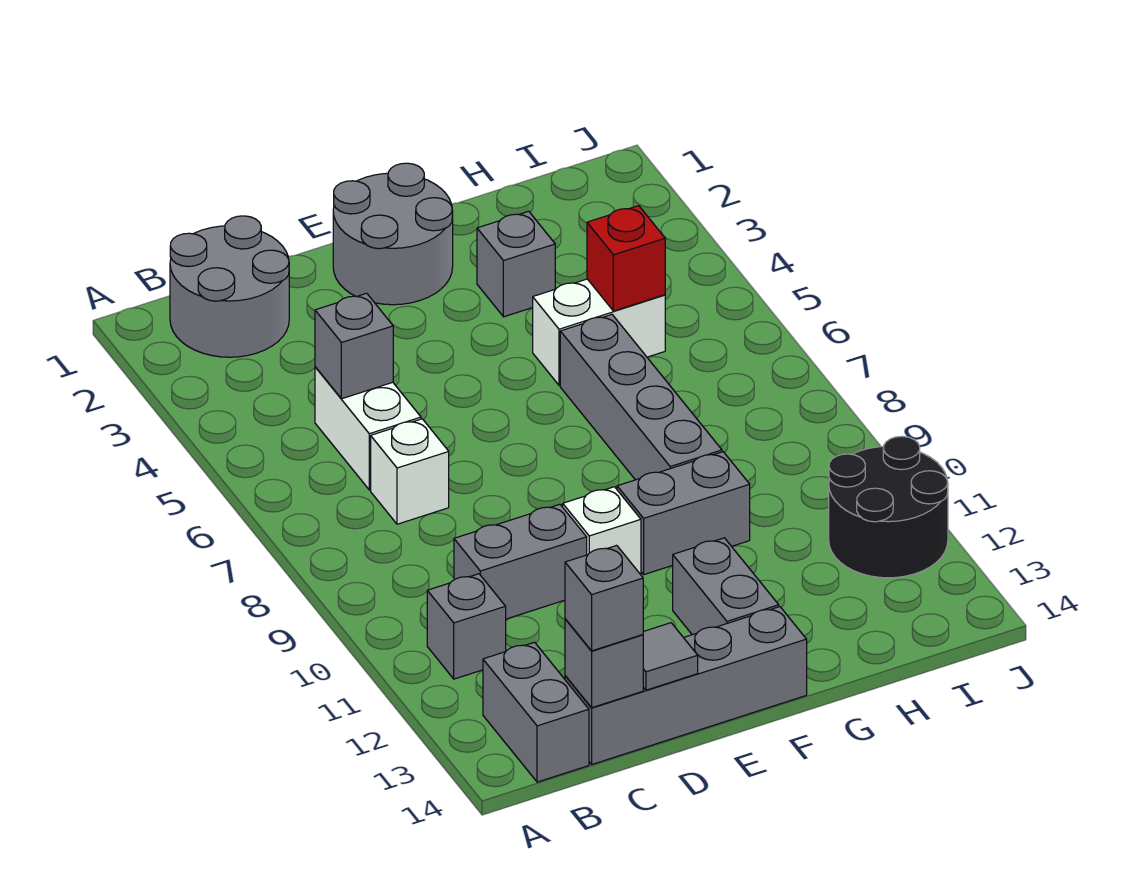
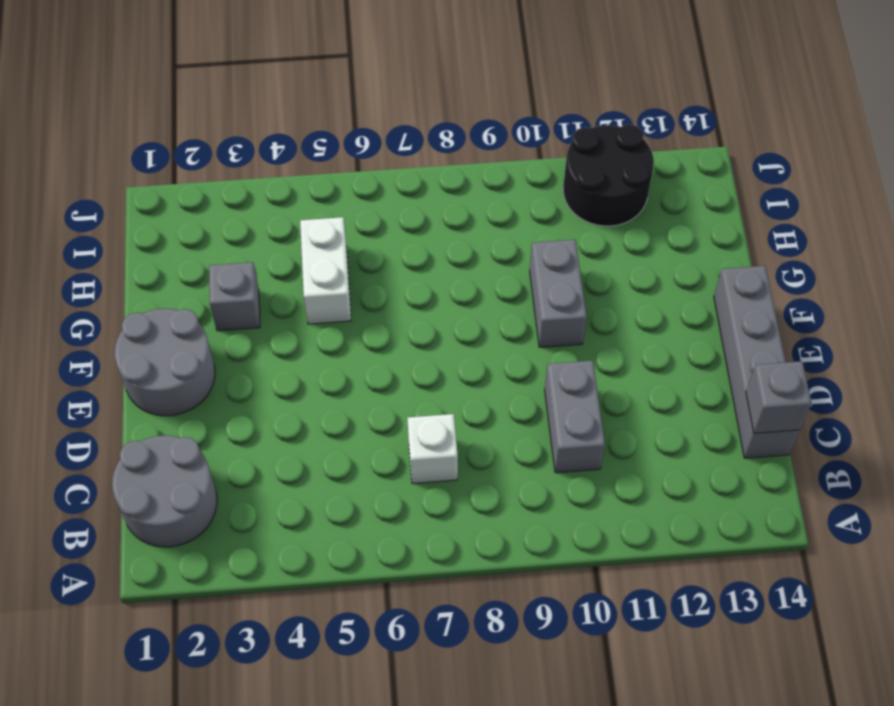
none -> grey brick B11 level 1
none -> grey brick B13:B14 level 1
none -> white brick C5:C6 level 1

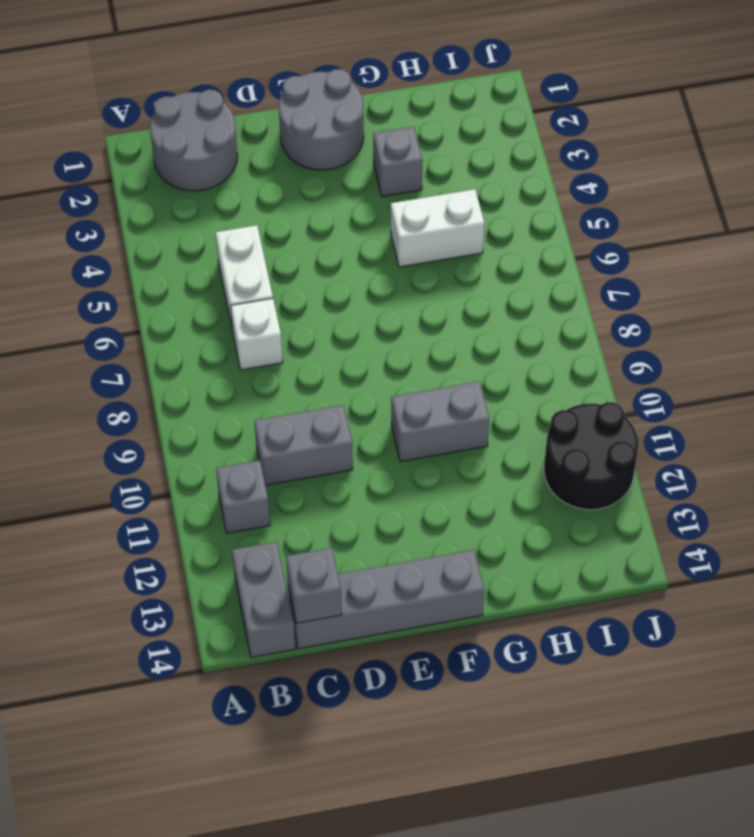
none -> white brick E10 level 1
none -> grey brick F12:F13 level 1
none -> grey brick G6:G9 level 1

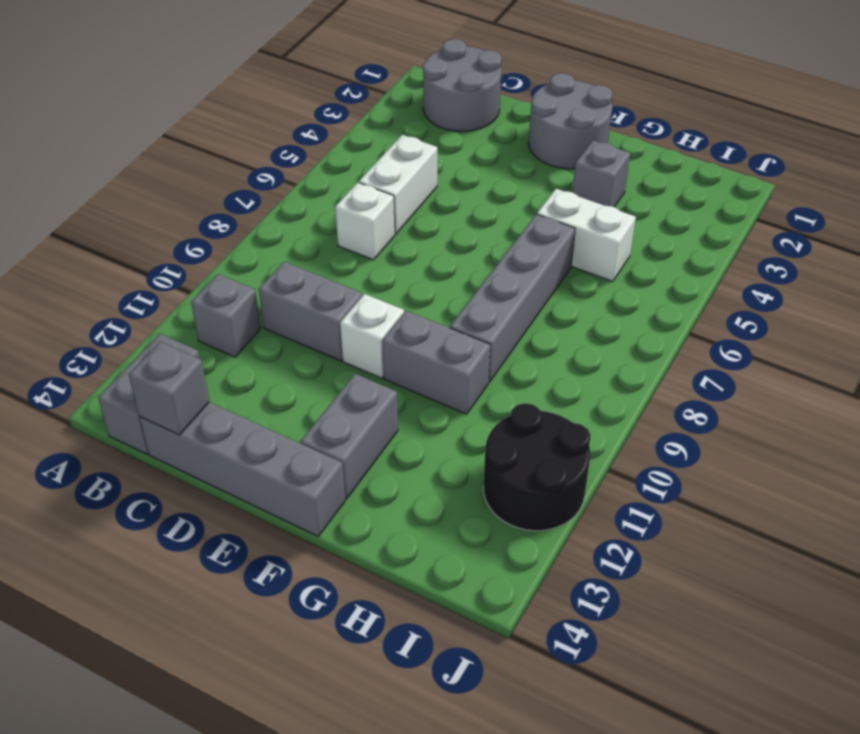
none -> grey brick C5 level 2
none -> grey tile D14 level 2
none -> red brick H5 level 2

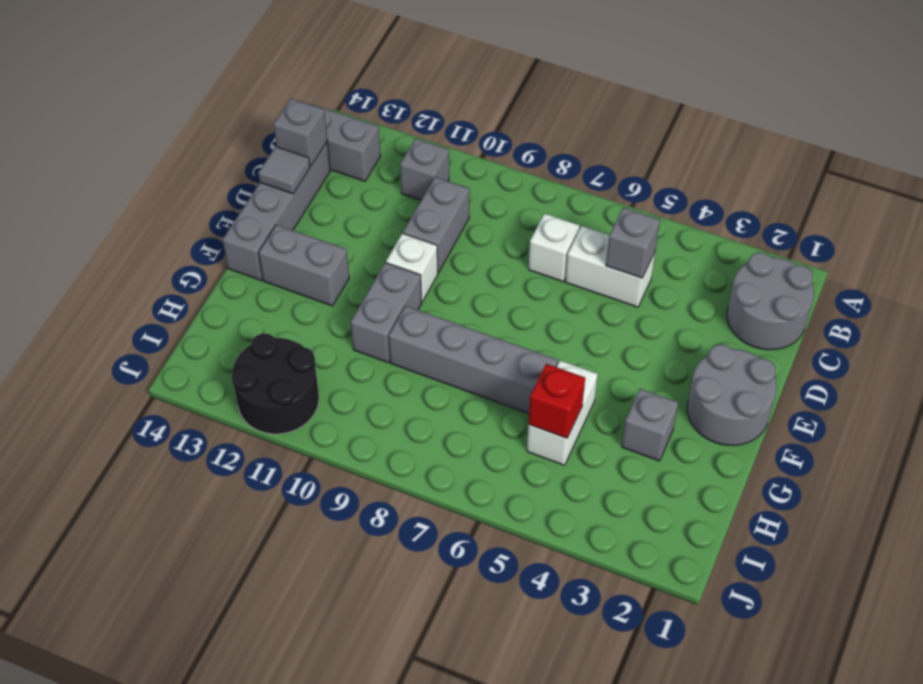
none -> grey brick C14 level 3

